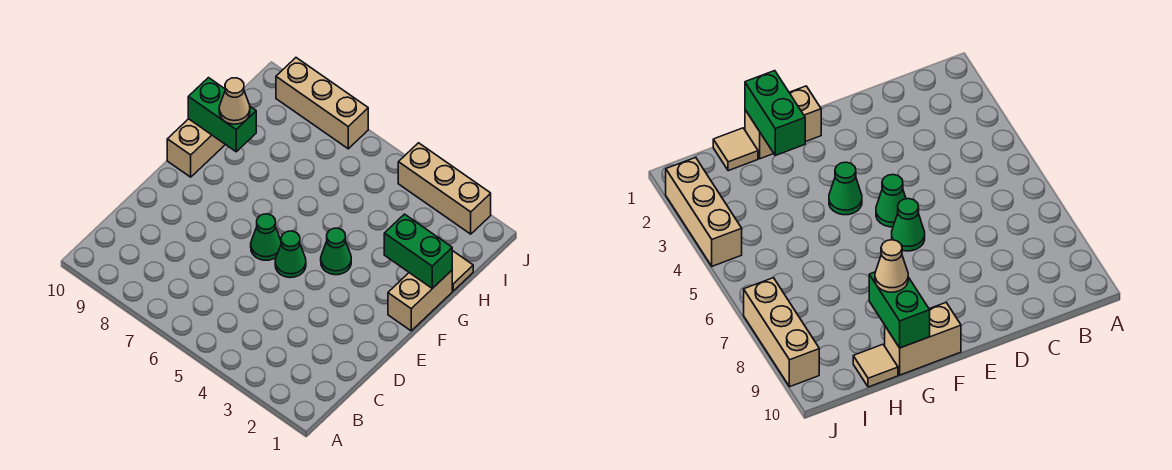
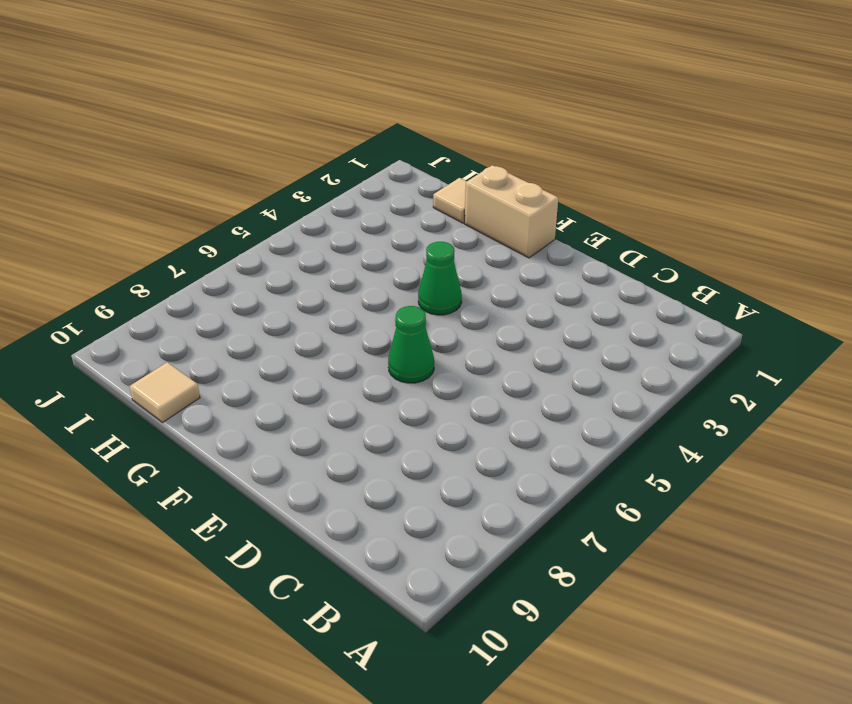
none -> green cone E5 level 1
none -> tan brick F10:G10 level 1
none -> tan brick J2:J4 level 1

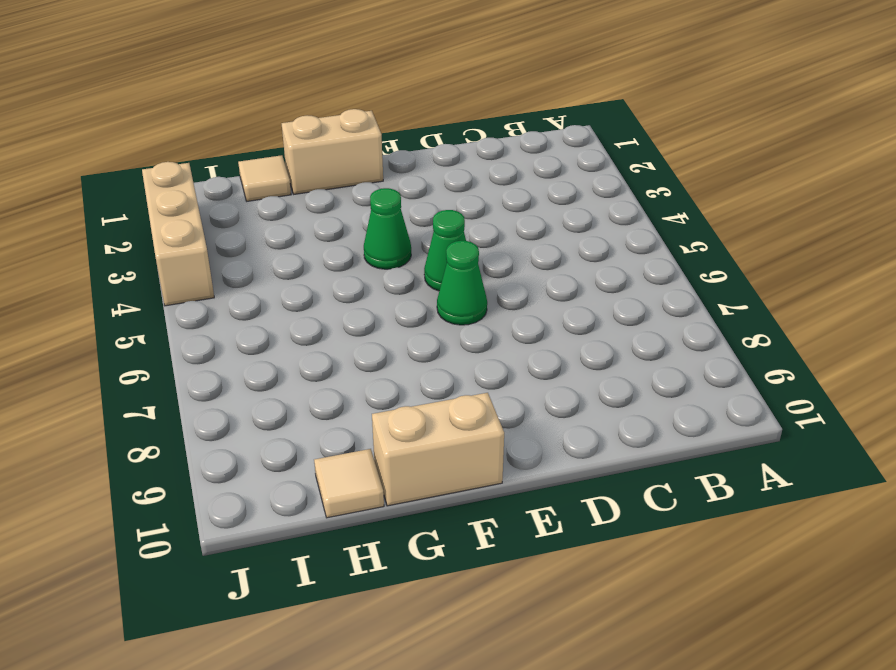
none -> tan brick J7:J9 level 1
none -> green brick G1:G2 level 2
none -> green brick G9:G10 level 2

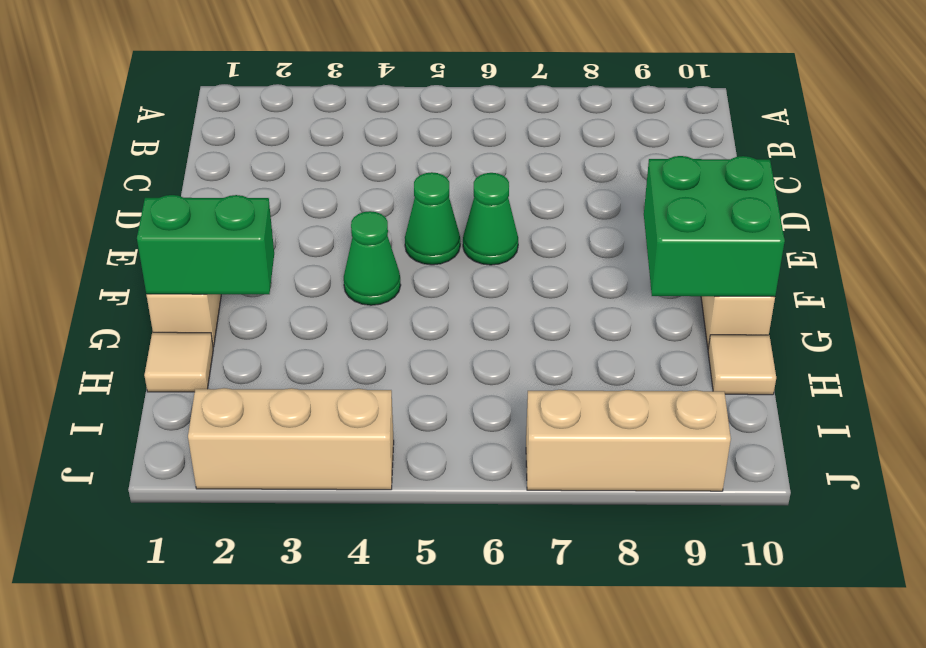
green brick F9:G10 level 2 -> green brick G9:G10 level 2
none -> tan cone G9 level 3

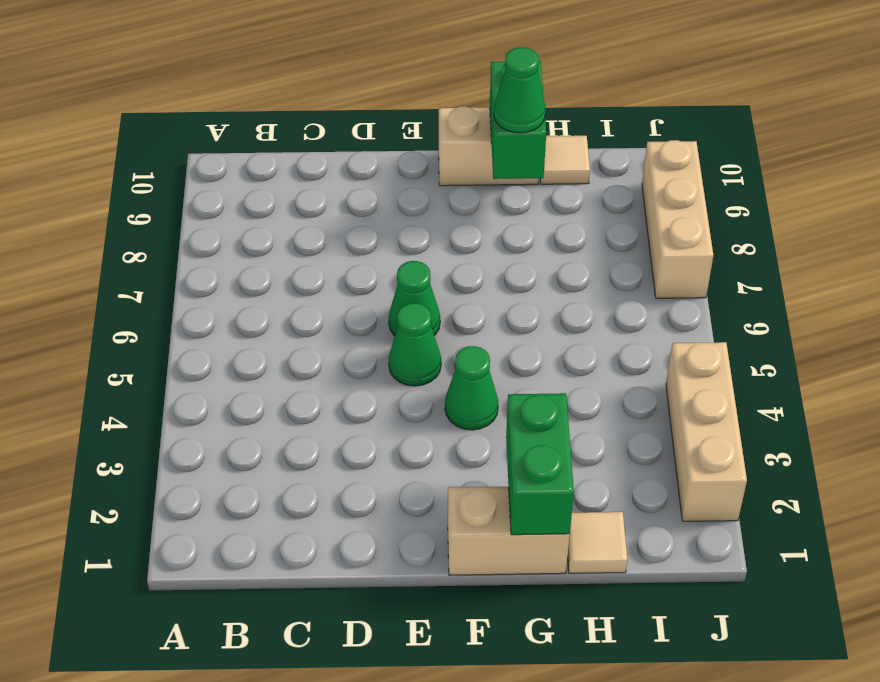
green cone G9 level 3 -> tan cone G9 level 3

